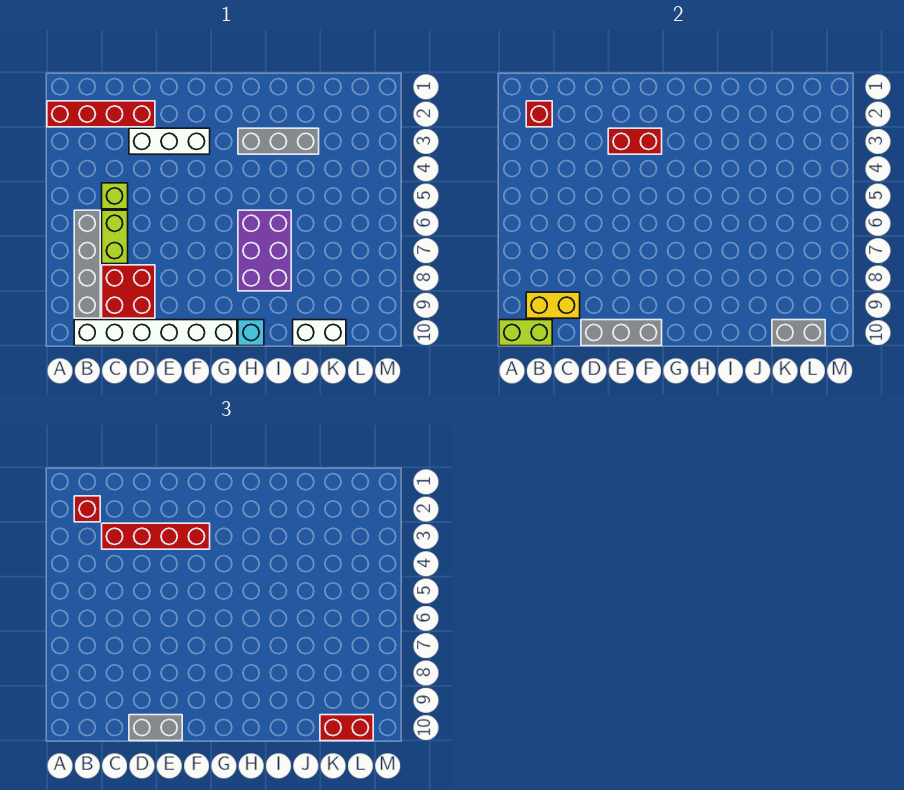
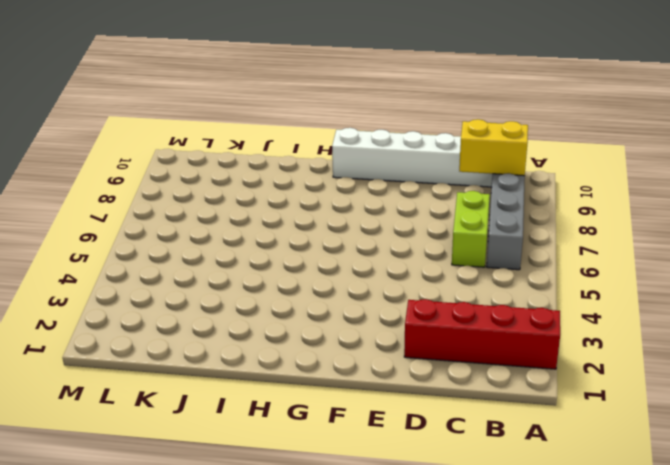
none -> lime brick C5 level 1
none -> red brick C8:D9 level 1
none -> white brick D3:F3 level 1

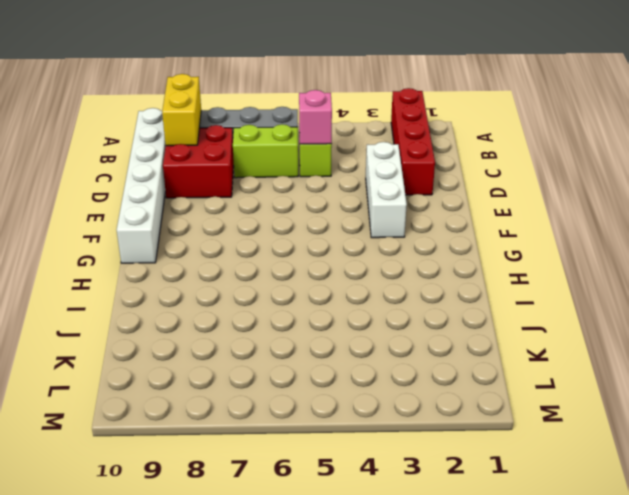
pink brick C5 level 2 -> none
none -> grey brick H3:J3 level 1
none -> purple brick H6:I8 level 1
none -> cyan brick H10 level 1

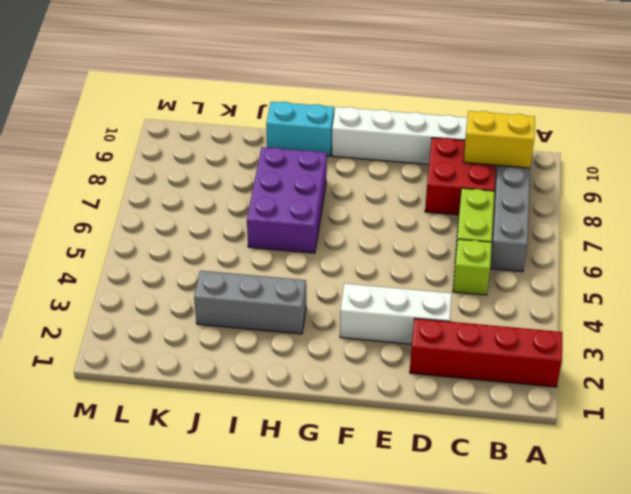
cyan brick H10:I10 level 1 -> cyan brick H10 level 1
none -> white brick J10:K10 level 1
none -> lime brick A10:B10 level 2
none -> red brick B2 level 2

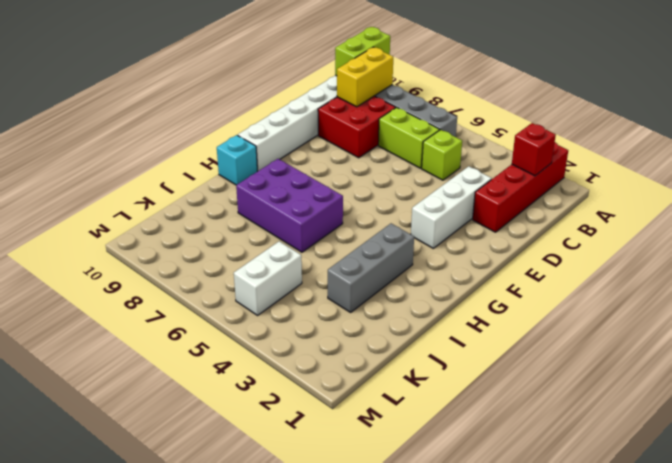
white brick K5:L5 level 1 -> white brick J10:K10 level 1
none -> grey brick D10:F10 level 2
none -> red brick E3:F3 level 2
none -> grey brick K10:L10 level 2

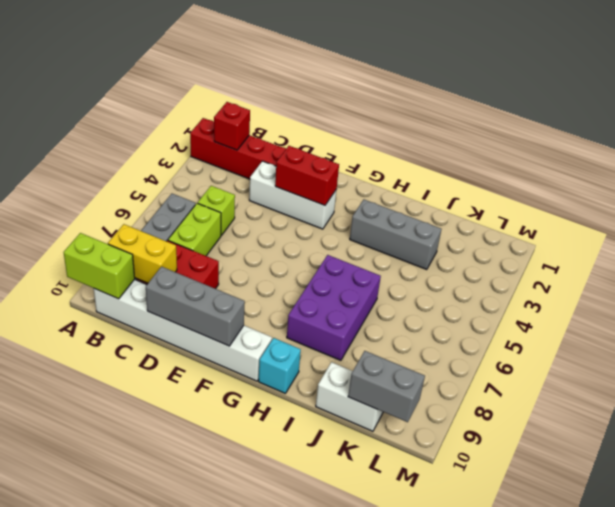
none -> red brick B2 level 3
none -> red brick C3:F3 level 3
none -> grey brick D10:E10 level 3

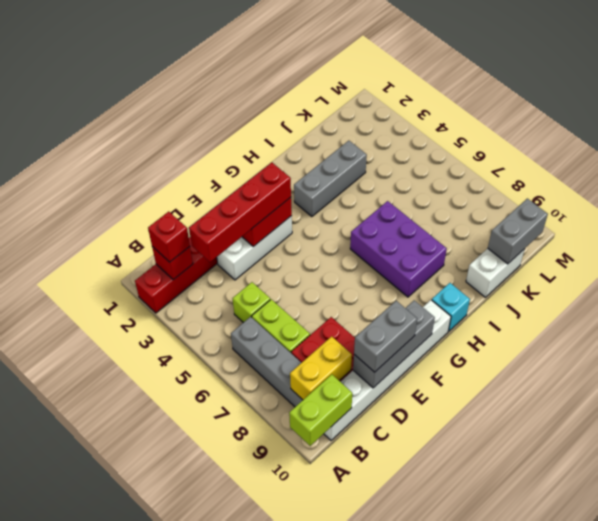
none -> red brick K10:L10 level 3

